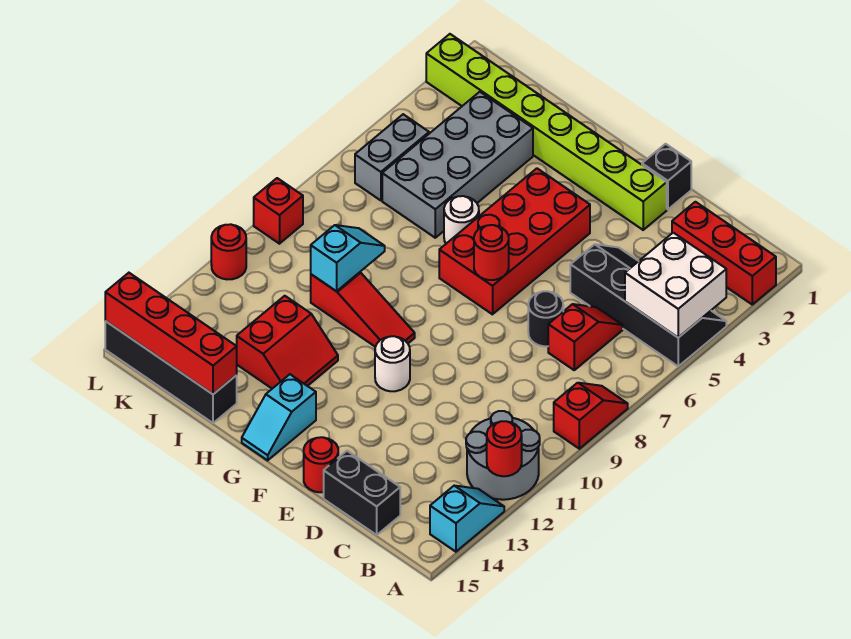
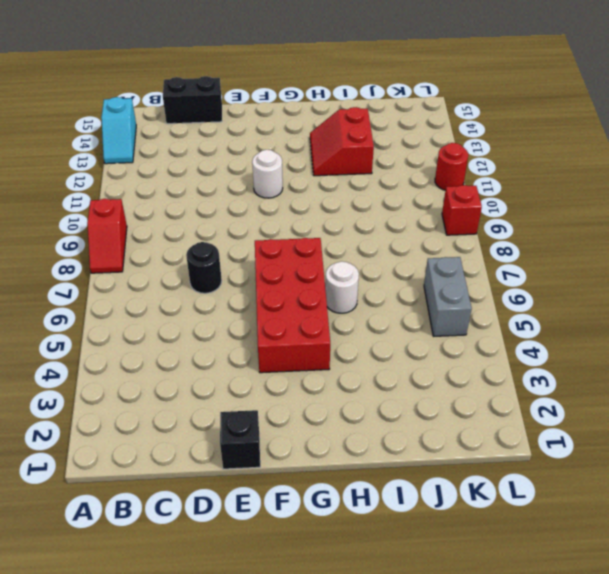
none -> red brick A2:C2 level 1
none -> black slope A4:D5 level 1 top 5
none -> grey round brick A11:B12 level 1

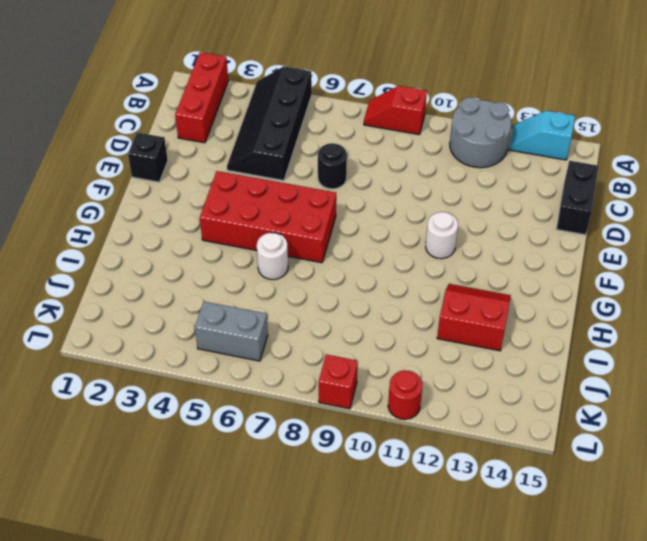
none -> red slope C6:C7 level 1 top 7
none -> lime brick E2:L2 level 1
none -> red round brick E15 level 1

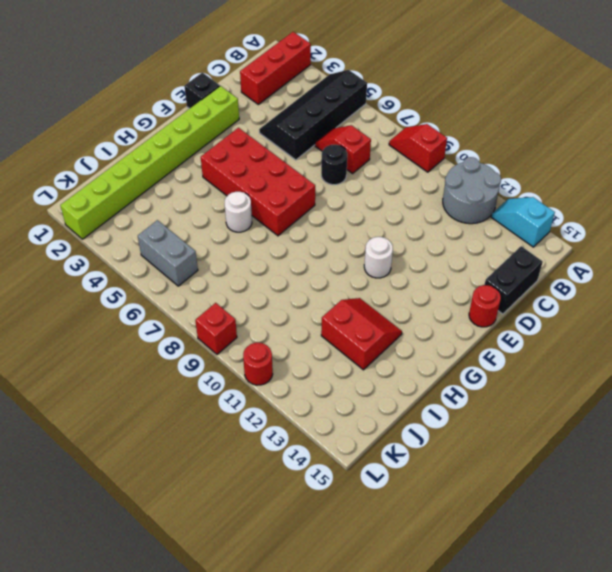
none -> red slope G10:I10 level 1 top I
none -> cyan slope G14:G15 level 1 top 14
none -> grey brick I3:J6 level 1

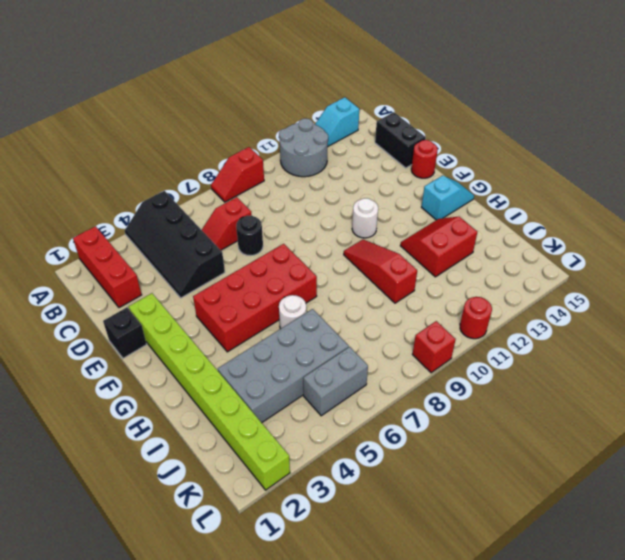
none -> black brick I15:L15 level 1
none -> white brick A4:B5 level 2
none -> red round brick A12 level 2

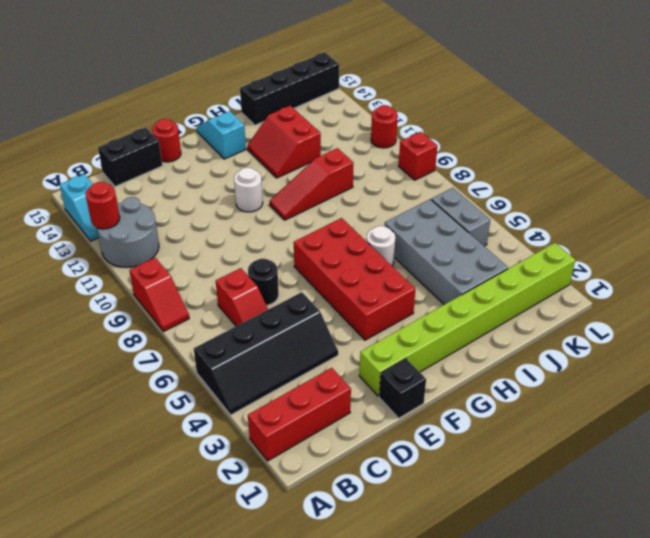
none -> white brick A4:B5 level 2
none -> red round brick F7 level 2
none -> cyan slope I9:I10 level 2 top 10

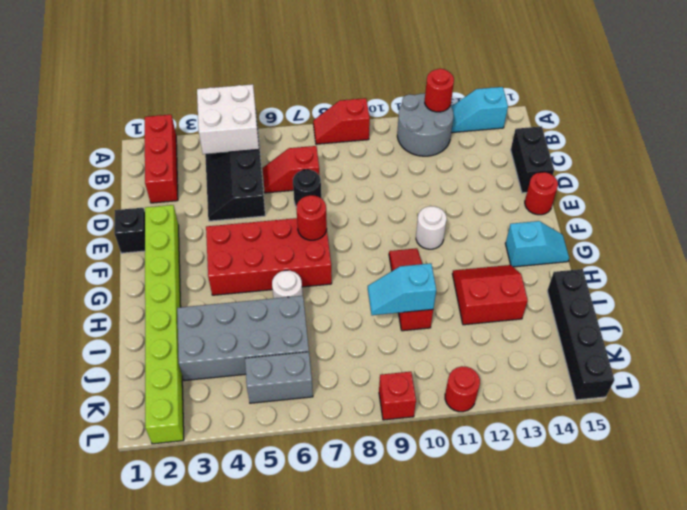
none -> red brick I15:L15 level 2

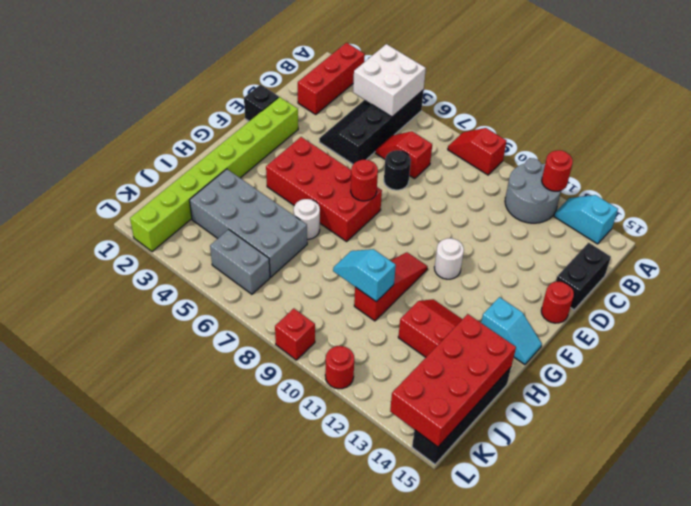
red brick I14:L15 level 2 -> red brick I15:L15 level 2

